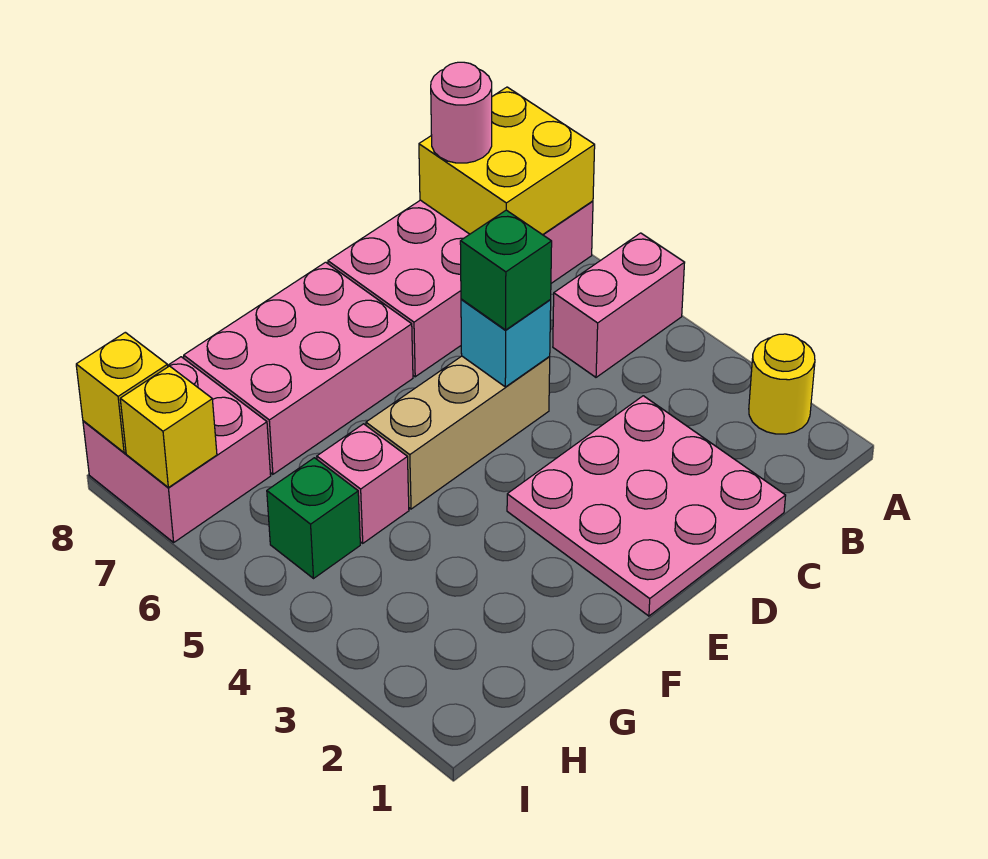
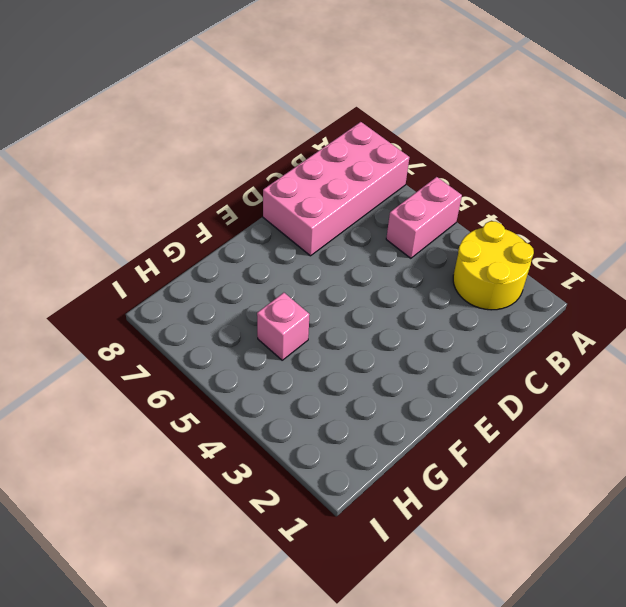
yellow round brick A2:B3 level 1 -> yellow round brick A2 level 1
none -> pink plate C1:E3 level 1
none -> tan brick D5:F5 level 1
none -> pink brick E7:G8 level 1

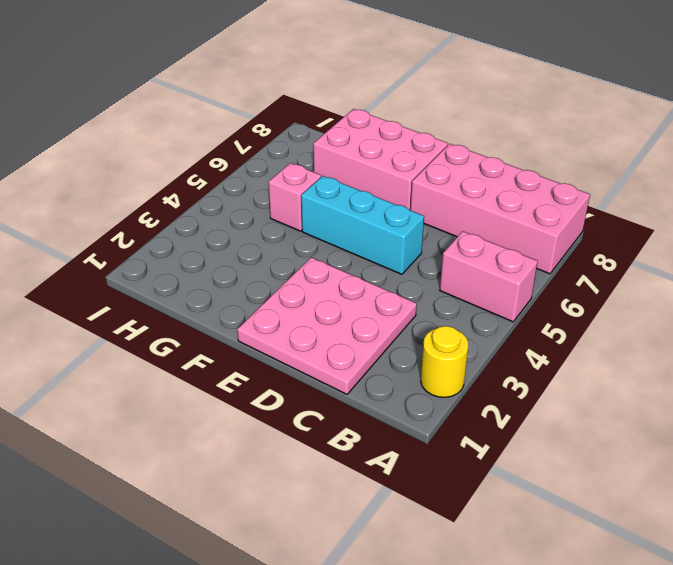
cyan brick D5:F5 level 1 -> tan brick D5:F5 level 1
none -> green brick H5 level 1
none -> pink brick H7:I8 level 1
none -> yellow brick A7:B8 level 2

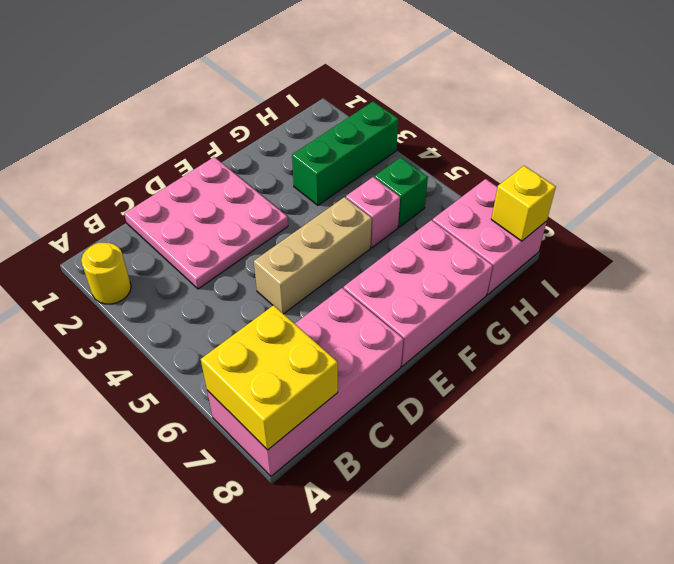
green brick G3:I3 level 1 -> none
none -> pink brick A5:B5 level 1
none -> cyan brick D5 level 2
none -> yellow brick I7 level 2

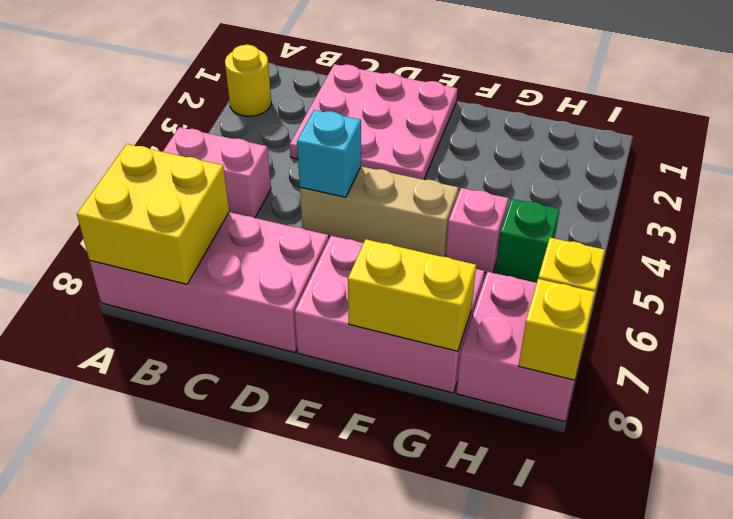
yellow brick F8:G8 level 2 -> none
none -> pink round brick B8 level 3
none -> green brick D5 level 3

